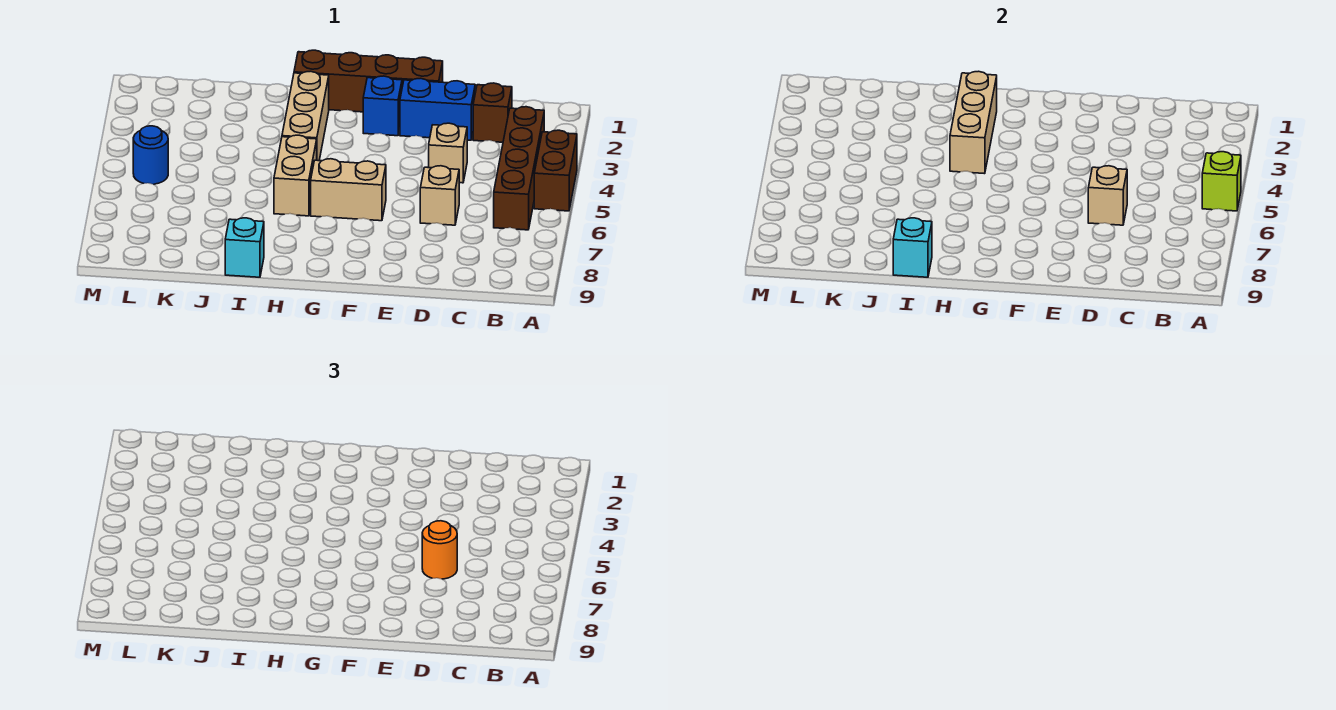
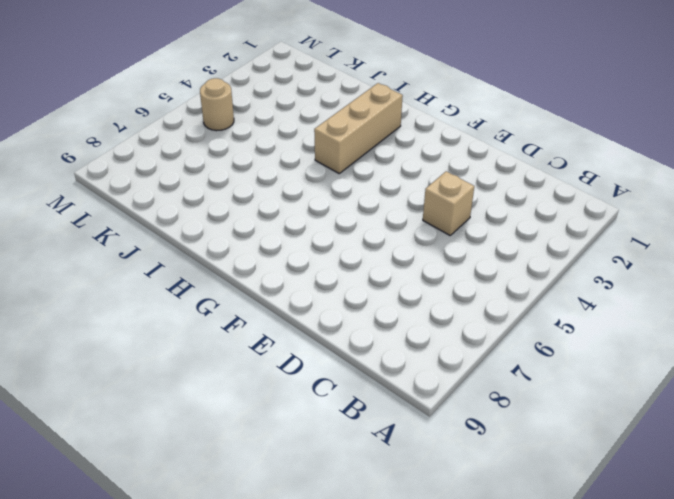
tan round brick L5 level 1 -> blue round brick L5 level 1
none -> brown brick A4:A5 level 1
none -> brown brick B3:B6 level 1
none -> brown brick C2 level 1

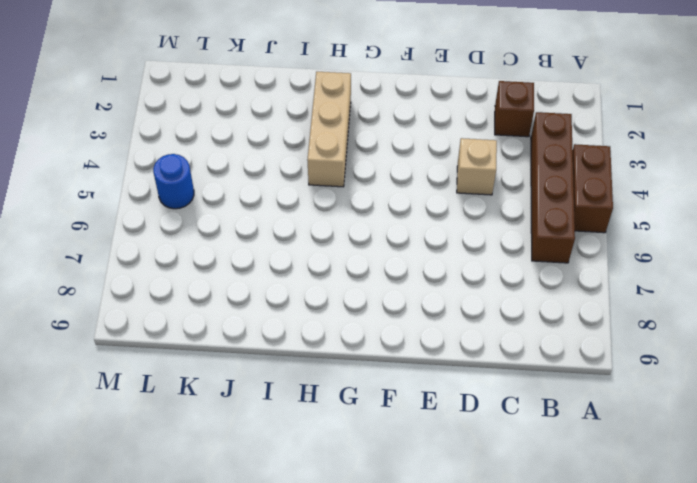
none -> blue brick D2:E2 level 1
none -> tan brick D6 level 1
none -> brown brick E1:H1 level 1

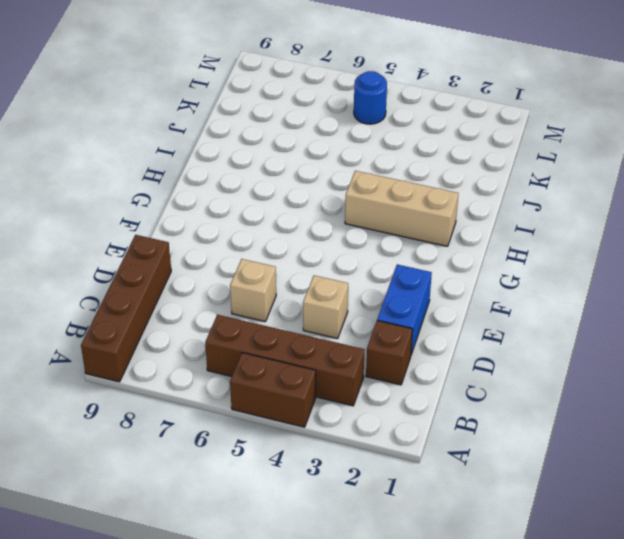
brown brick A9:D9 level 1 -> brown brick E1:H1 level 1
none -> blue brick F2 level 1
none -> tan brick F6:G6 level 1
none -> tan brick H5:H6 level 1

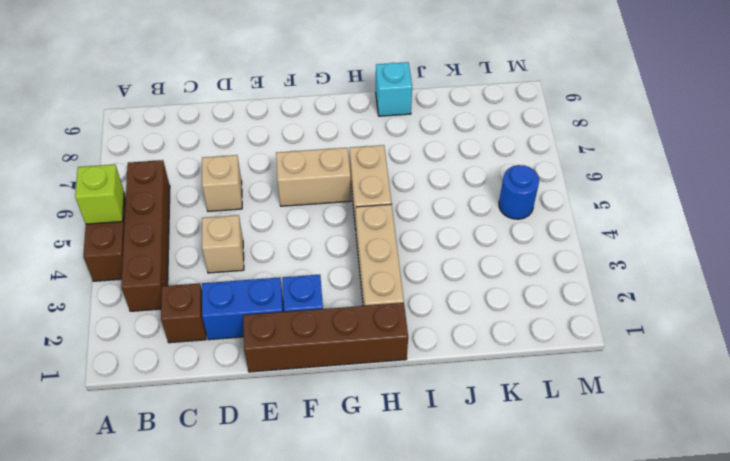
none -> tan brick D6 level 2
none -> tan brick H2:H4 level 2
none -> cyan brick I9 level 2

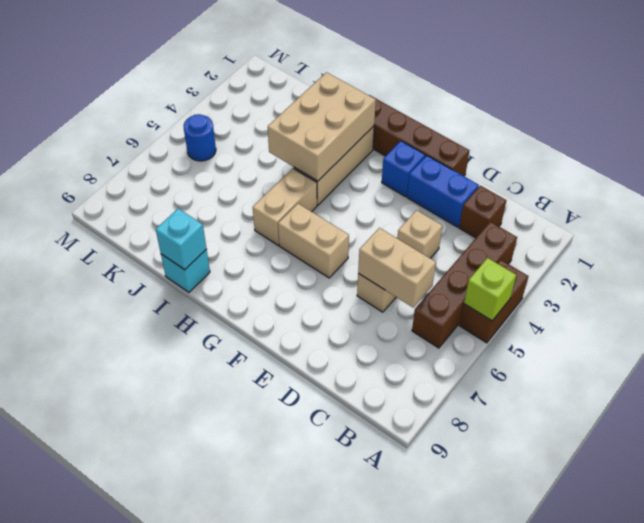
tan brick C6:D6 level 2 -> tan brick D6 level 2
tan brick H2:I4 level 2 -> tan brick H2:H4 level 2
none -> orange round brick D6 level 3

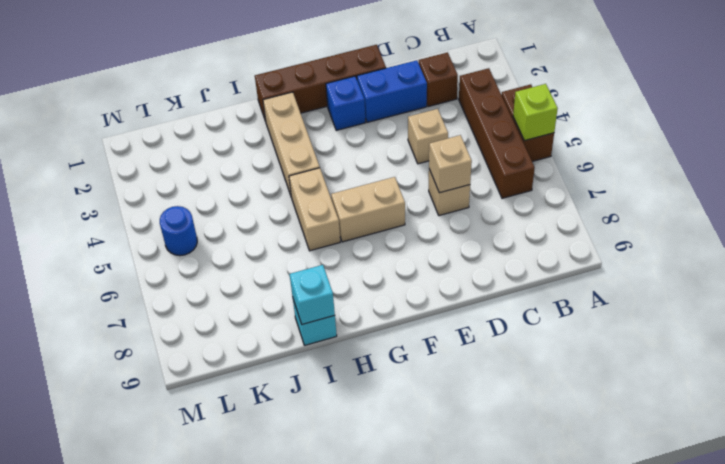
none -> tan brick H2:H4 level 2
none -> orange round brick D6 level 3

